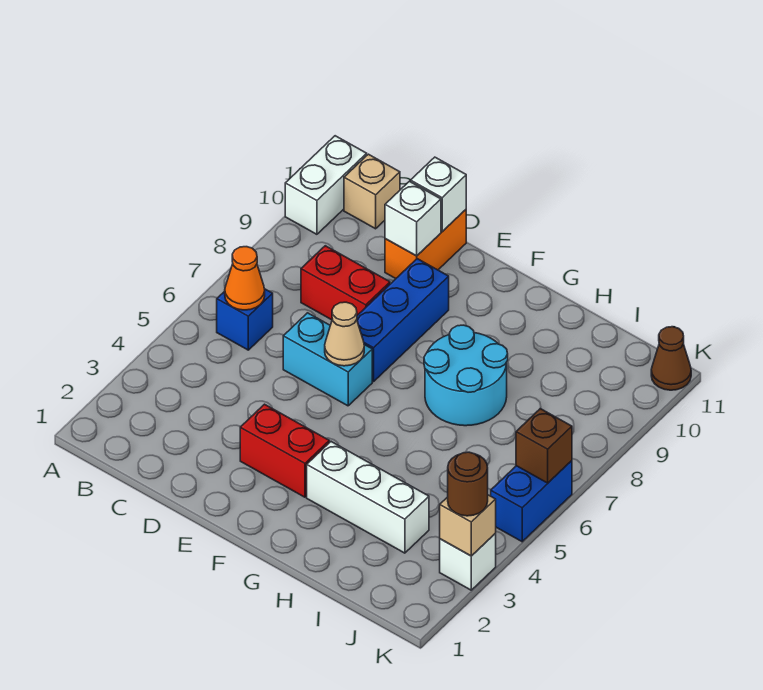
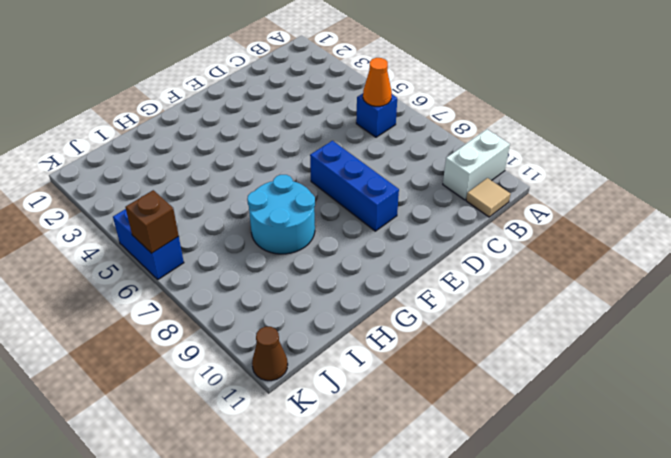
white brick A10:B10 level 1 -> white brick A10:A11 level 1
tan tile B11 level 1 -> tan brick B11 level 1
none -> red brick C8:D8 level 1
none -> cyan brick D6:E6 level 1
none -> orange brick D10:D11 level 1

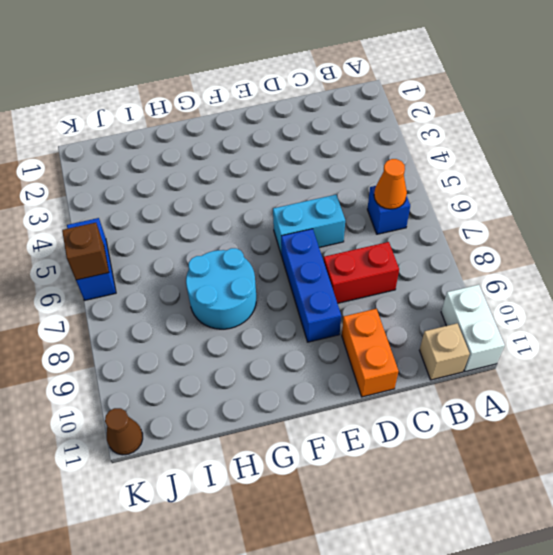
none -> red brick E3:F3 level 1
none -> white brick G3:I3 level 1
none -> white brick K3 level 1

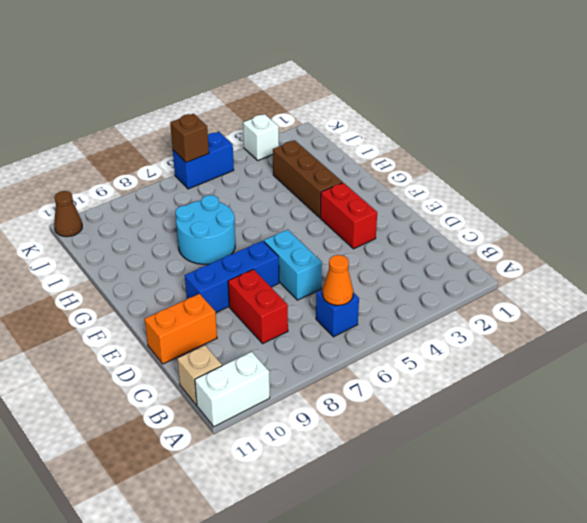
brown brick G3:I3 level 1 -> white brick G3:I3 level 1
none -> white brick D10 level 2
none -> white brick D11 level 2
none -> tan cone E6 level 2

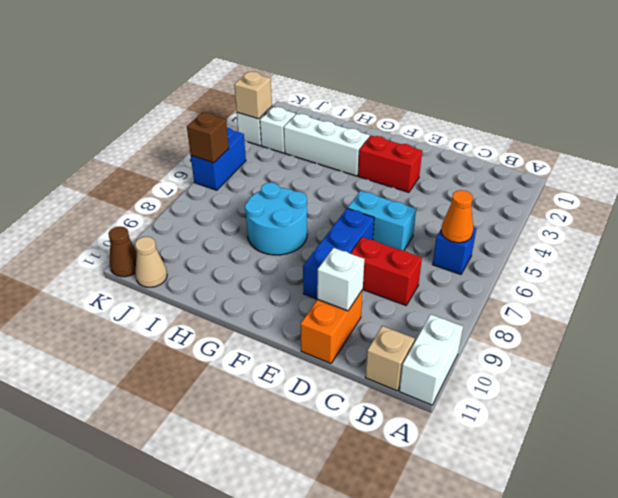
white brick J3 level 1 -> white brick D11 level 2
tan cone J11 level 1 -> tan cone E6 level 2
none -> brown round brick K3 level 3

